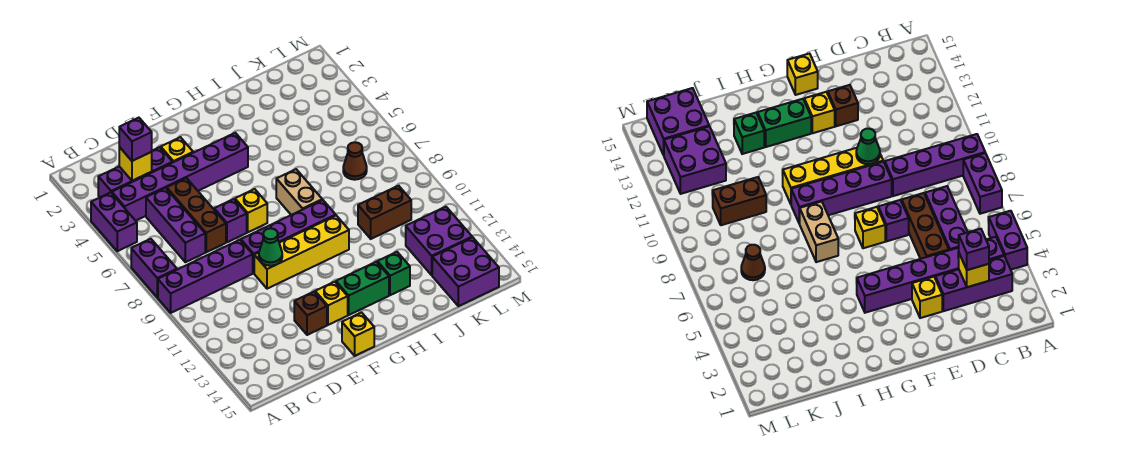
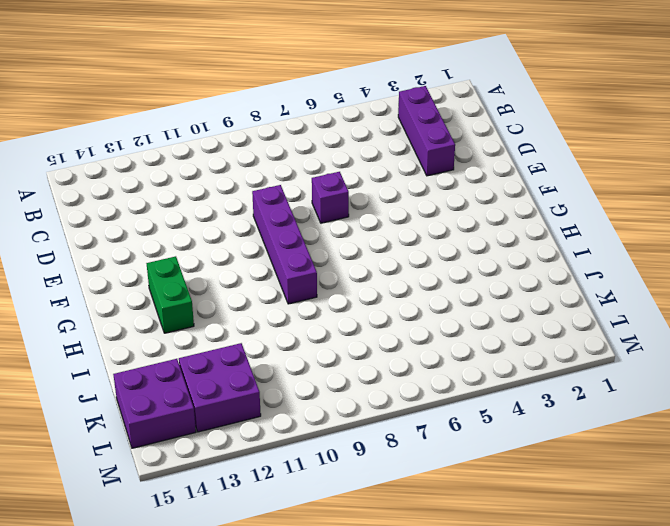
none -> purple brick A4:A5 level 1
none -> purple brick A7:A8 level 1
none -> purple brick A9:D9 level 1

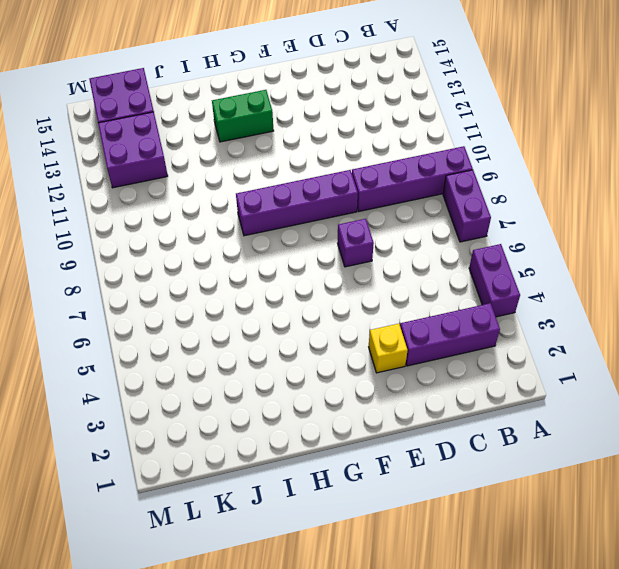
none -> purple brick B4:G4 level 1
none -> purple brick C5:C7 level 1
none -> brown brick D5:D7 level 1

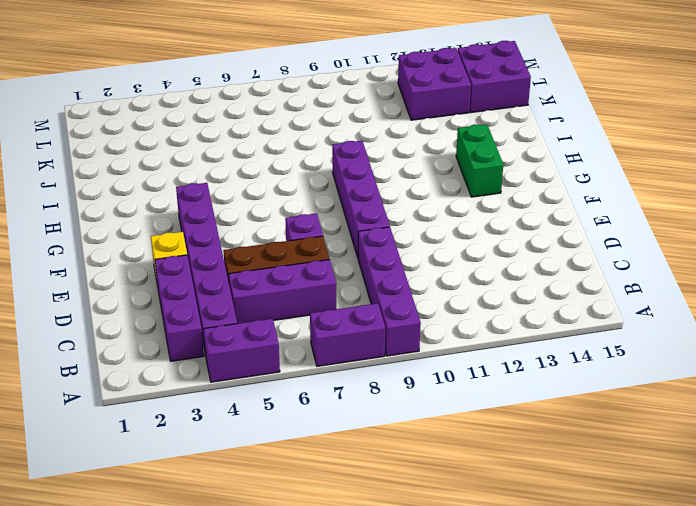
none -> yellow brick E10:H10 level 1
none -> brown brick E13 level 1
none -> yellow brick F7 level 1

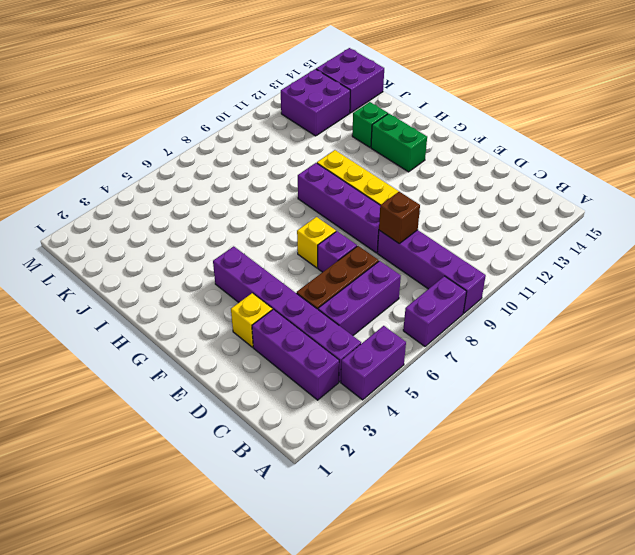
brown brick D9 level 2 -> brown brick E13 level 1
none -> yellow brick F13 level 1
none -> yellow brick F15 level 1
none -> tan brick H7:H8 level 1

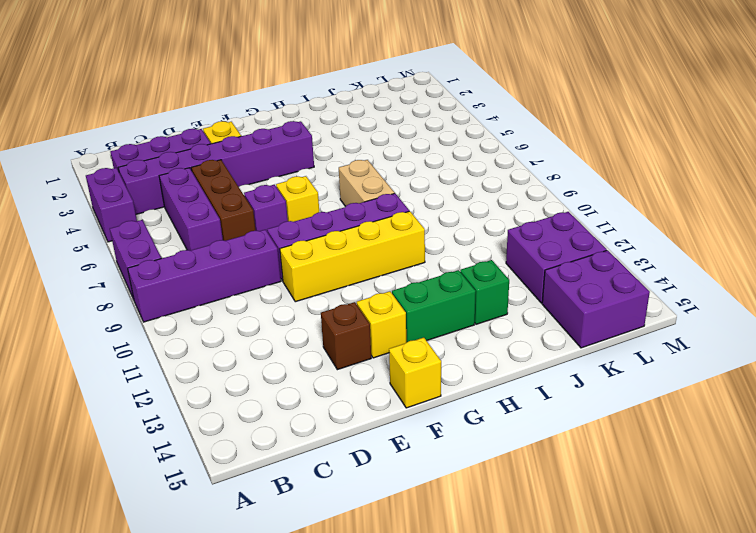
none -> brown brick J10:K10 level 1
none -> brown cone K7 level 1
none -> yellow brick C3 level 2

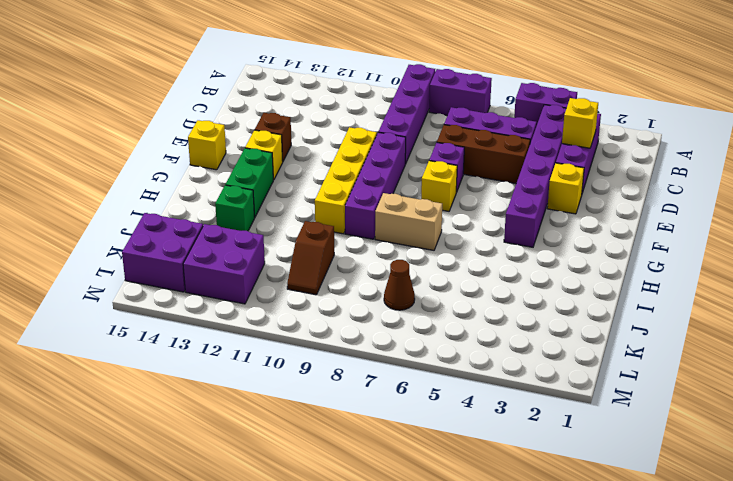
brown slope J10:K10 level 1 top J -> brown brick J10:K10 level 1
none -> green cone E10 level 2
none -> purple brick C3 level 3

